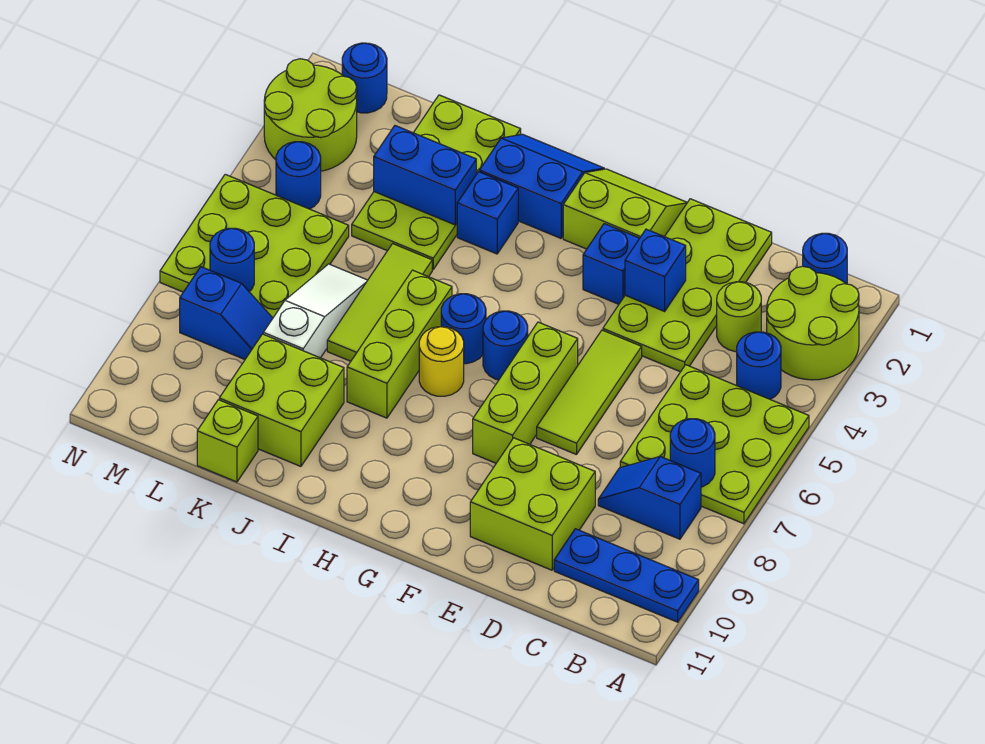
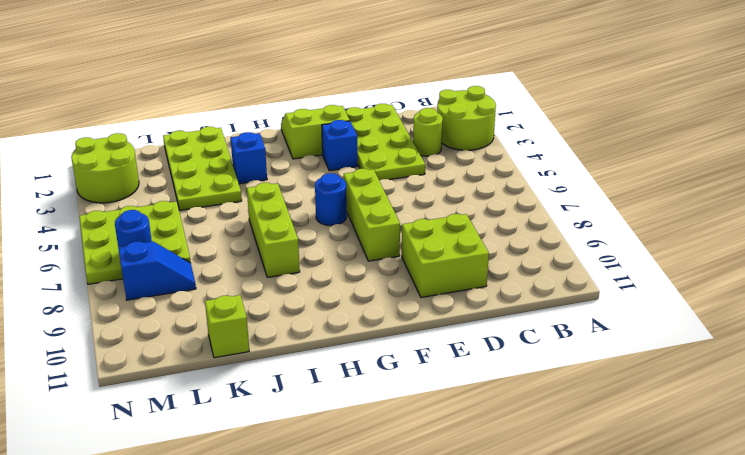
none -> lime plate A5:C7 level 1
none -> blue plate A10:C10 level 1
none -> blue round brick B1 level 1
none -> blue round brick B4 level 1

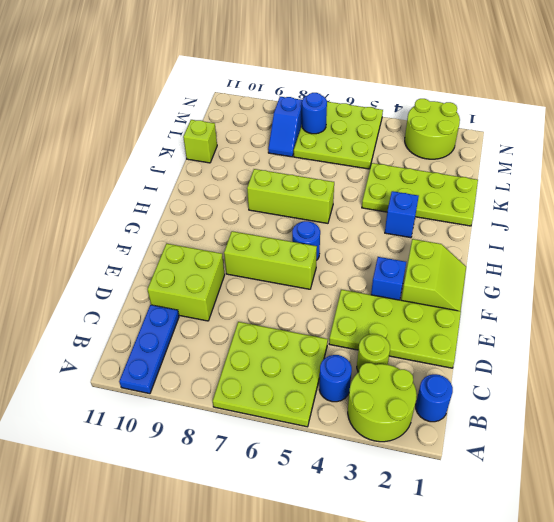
none -> blue slope B8:C8 level 1 top B
none -> lime tile E5:E7 level 1
none -> blue slope H1:I2 level 1 top 2
none -> blue round brick H6 level 1

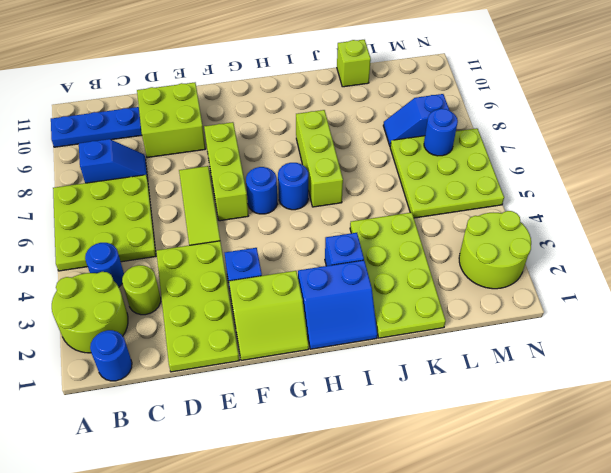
none -> yellow round brick H7 level 1
none -> lime tile J5:J7 level 1
none -> lime brick J9:K10 level 1
none -> white slope K6:K8 level 1 top 8

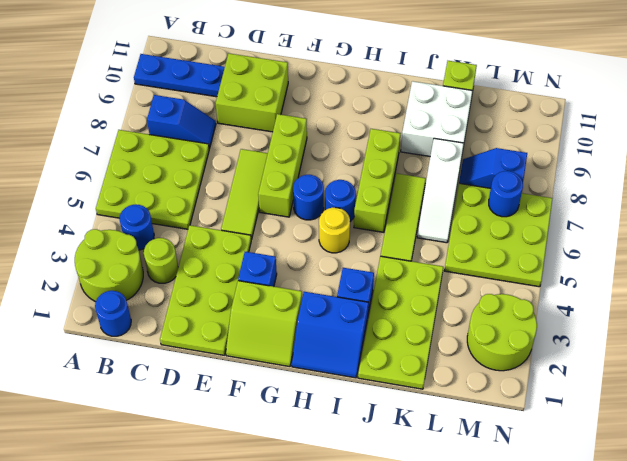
yellow round brick H5 level 1 -> yellow round brick H7 level 1
white brick J9:K10 level 1 -> lime brick J9:K10 level 1
none -> blue round brick M1 level 1
none -> blue round brick M4 level 1
none -> blue round brick B7 level 2
none -> blue brick E3 level 2

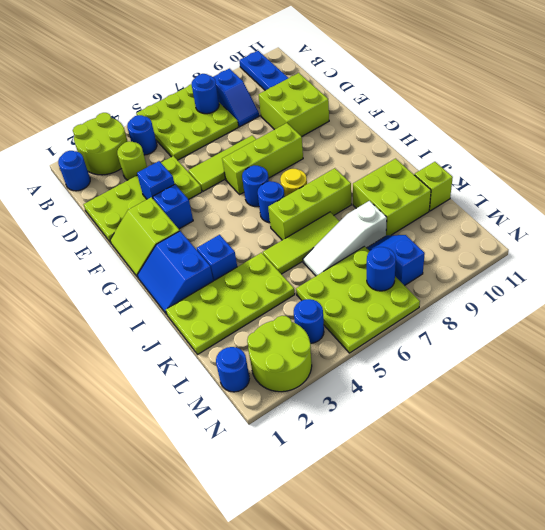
none -> blue brick J3:K3 level 2

